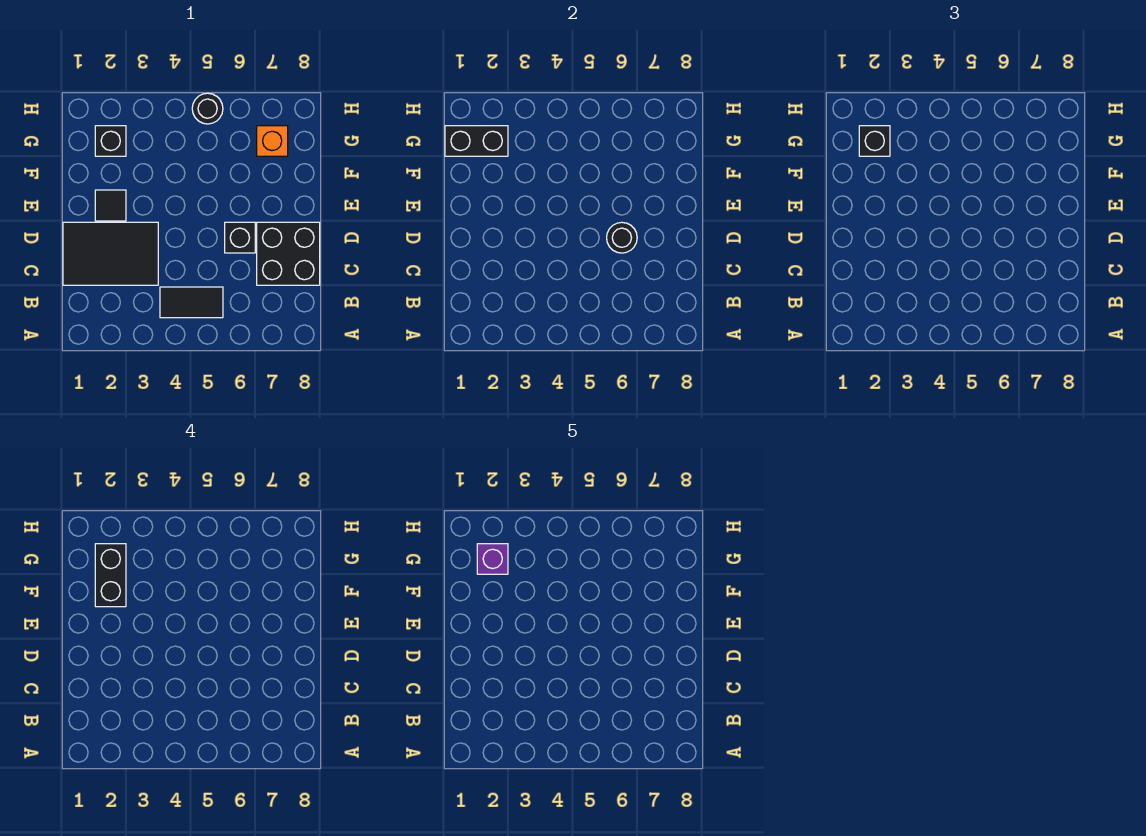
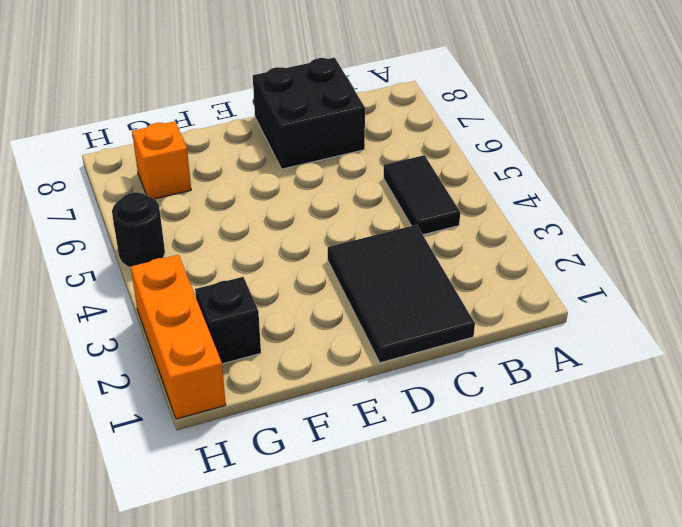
orange brick H1:H3 level 1 -> none
none -> black brick D6 level 1
none -> black tile E2 level 1
none -> black round brick D6 level 2

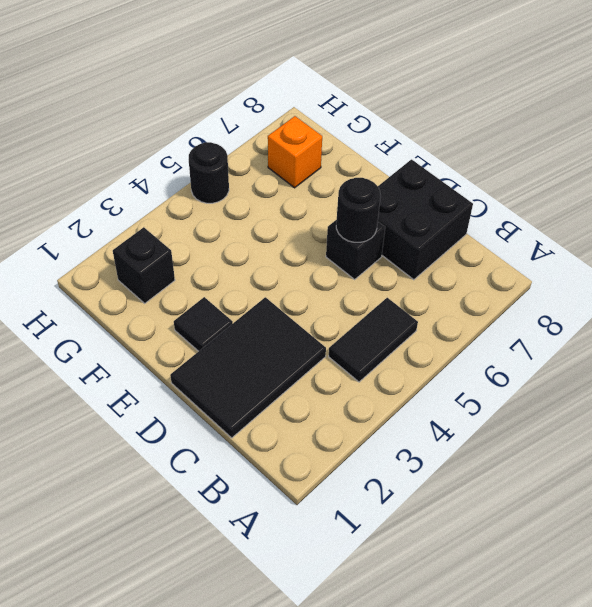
none -> black brick G1:G2 level 2
none -> black brick G2 level 3
none -> black brick F2:G2 level 4

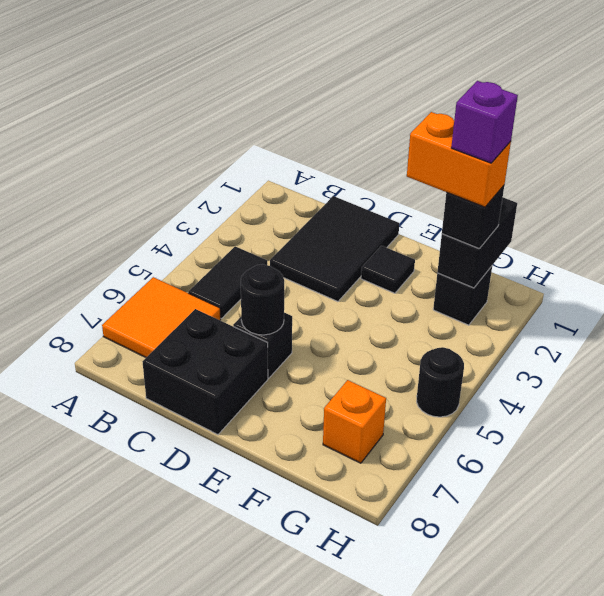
orange tile A6:B7 level 1 -> none
orange brick F2:G2 level 4 -> black brick F2:G2 level 4

